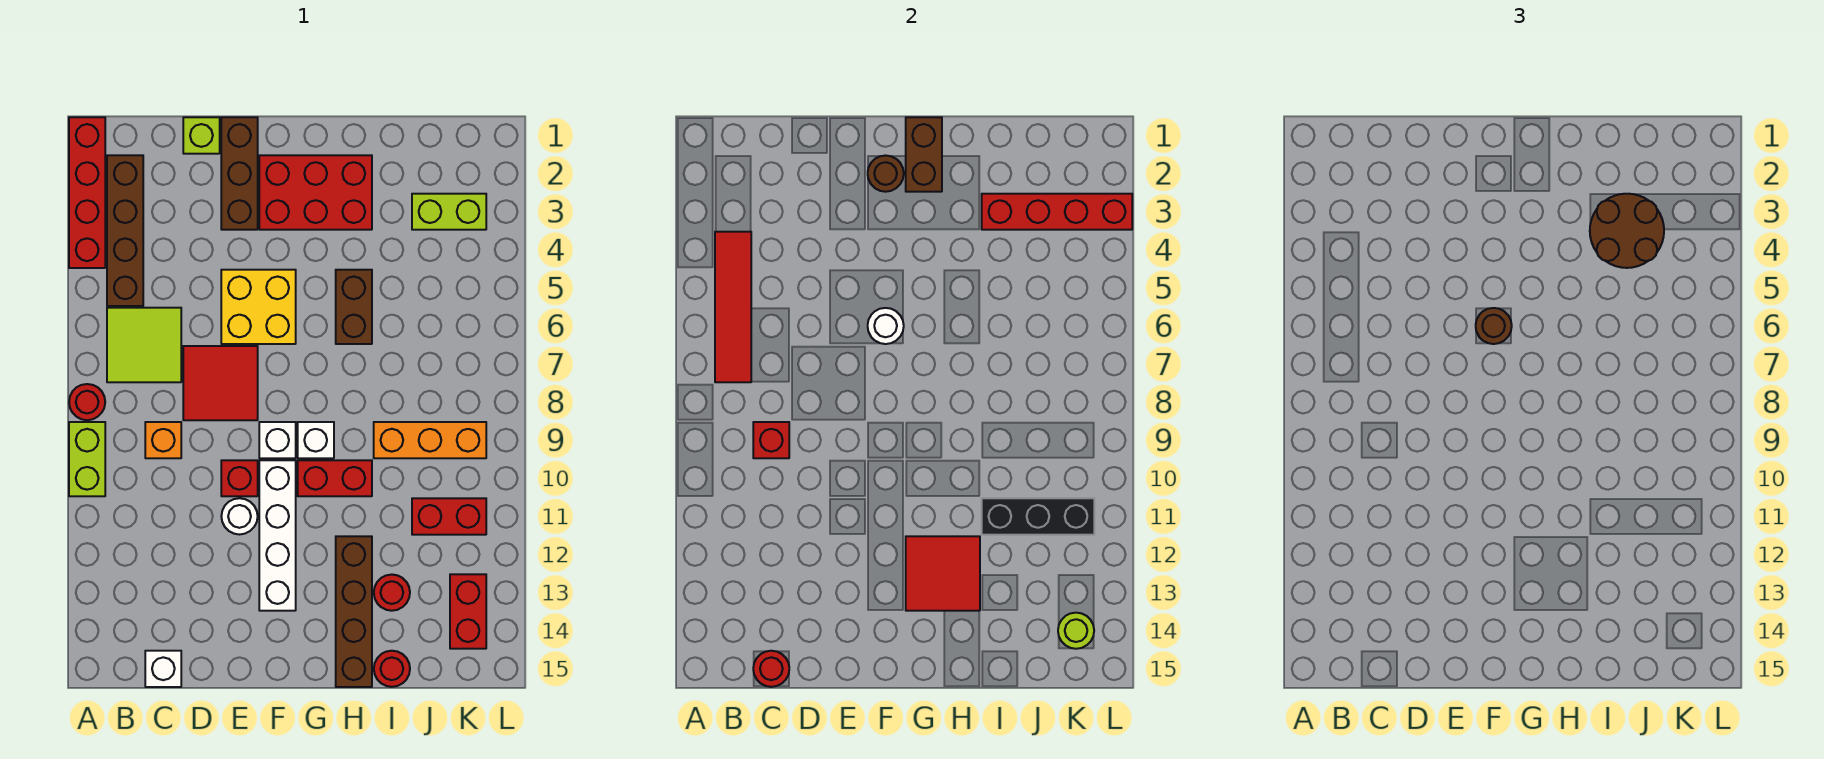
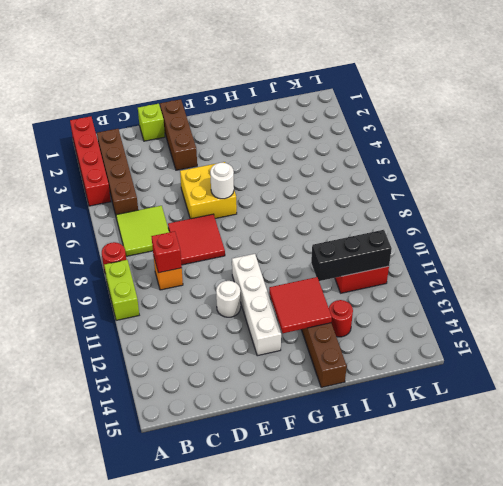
none -> white brick C15 level 1
none -> red brick E10 level 1
none -> red brick F2:H3 level 1
none -> white brick F9 level 1

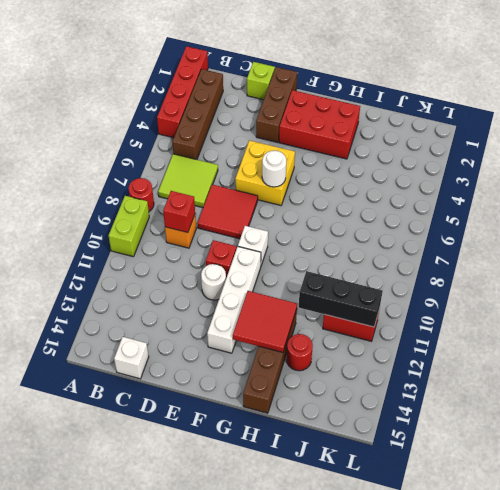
none -> white brick G9 level 1
none -> red brick G10:H10 level 1
none -> brown brick H5:H6 level 1
none -> orange brick I9:K9 level 1

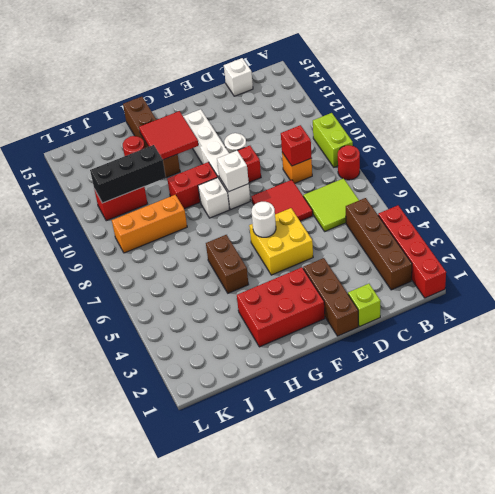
white brick F9 level 2 -> none
none -> red round brick I15 level 1
none -> lime brick J3:K3 level 1
none -> red brick K13:K14 level 1
none -> red tile B4:B7 level 2

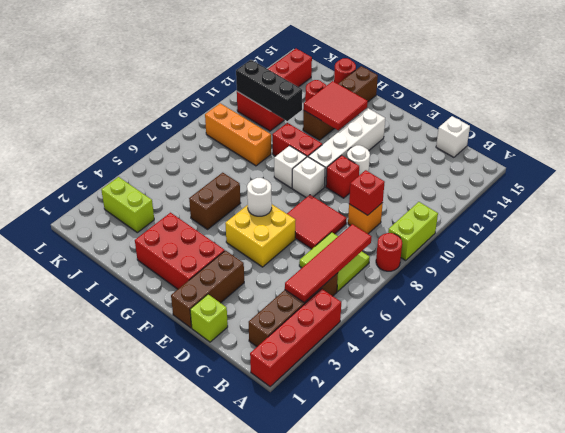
none -> red round brick C15 level 2
none -> brown round brick F2 level 2
none -> brown brick G1:G2 level 2
none -> red brick I3:L3 level 2

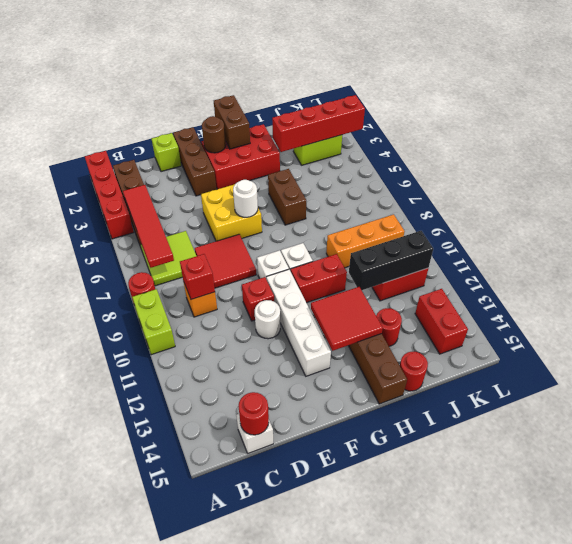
none -> lime round brick K14 level 2
none -> brown round brick F6 level 3
none -> brown round brick I3:J4 level 3

